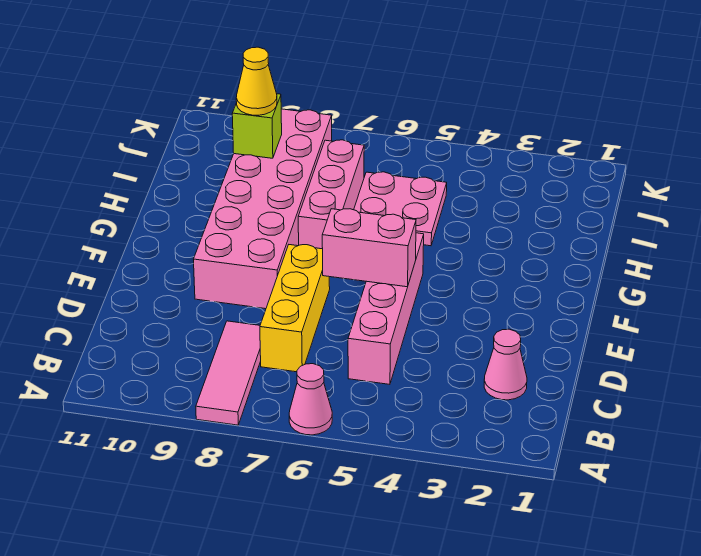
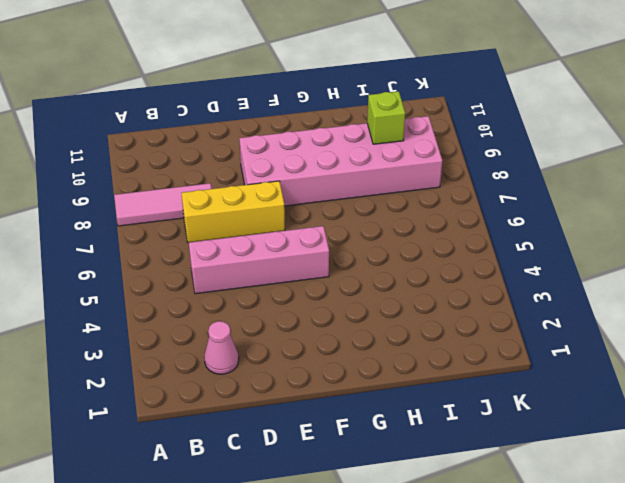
none -> pink cone A6 level 1
none -> pink brick G7:I7 level 1

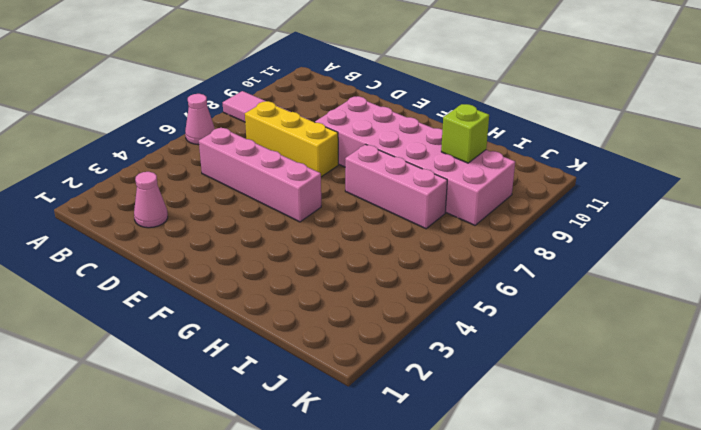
none -> pink plate H5:I6 level 1
none -> pink brick E5:E6 level 2

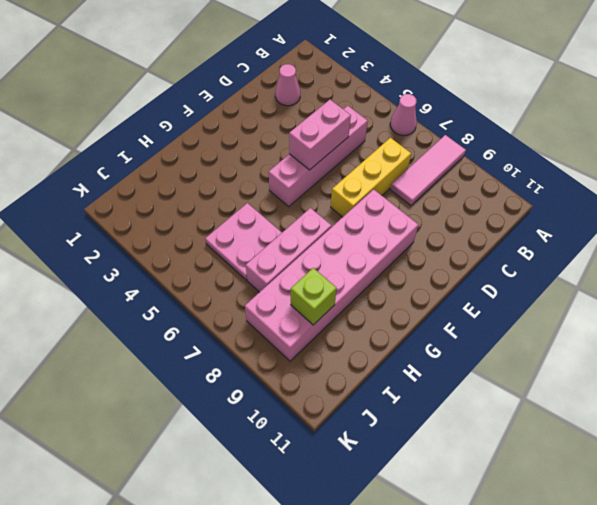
pink brick D5:E5 level 2 -> pink brick E5:E6 level 2
none -> yellow cone I9 level 3

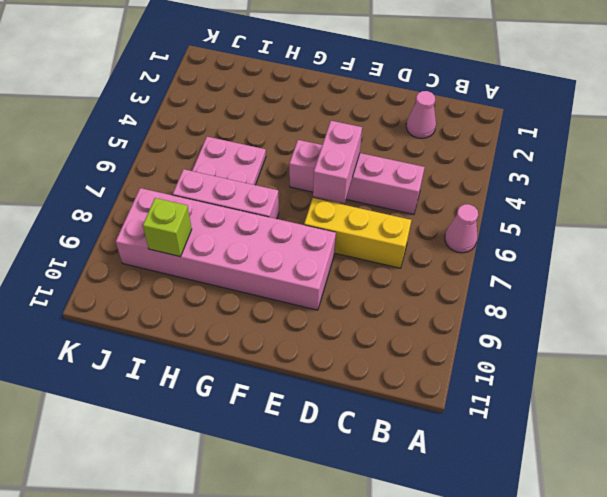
none -> pink tile A8:C8 level 1
none -> yellow cone I9 level 3

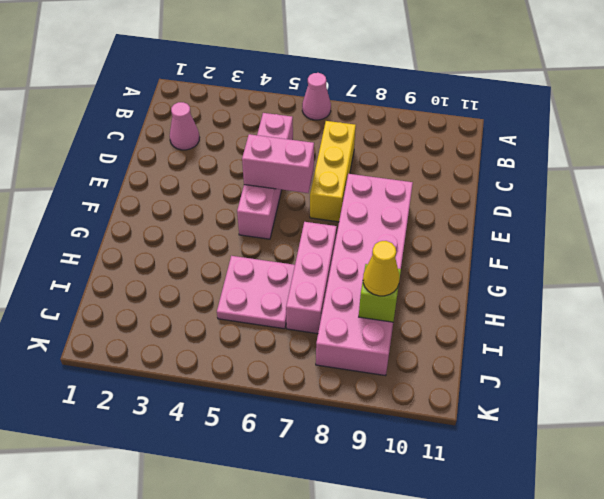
none -> pink tile A8:C8 level 1

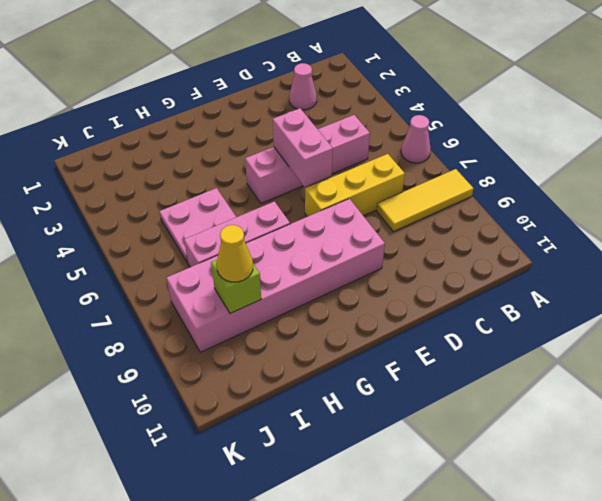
yellow tile A8:C8 level 1 -> pink tile A8:C8 level 1

